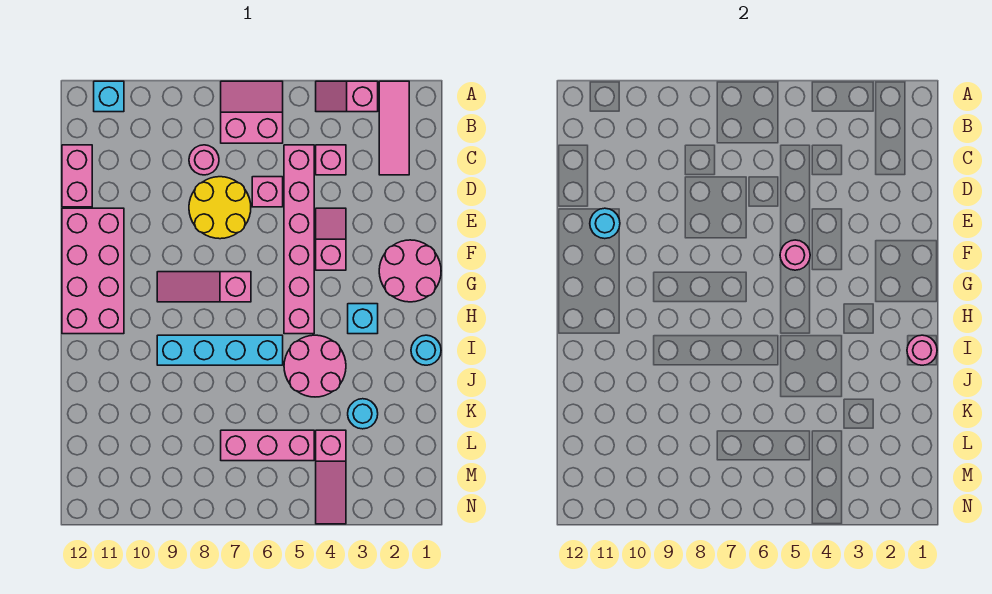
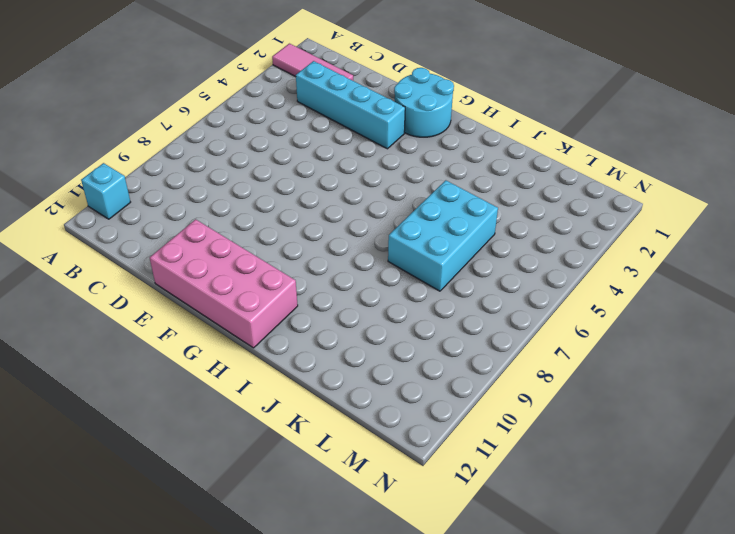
cyan brick C3:F3 level 1 -> cyan brick I6:I9 level 1
cyan round brick F1:G2 level 1 -> pink round brick F1:G2 level 1
cyan brick J5:K7 level 1 -> pink round brick I4:J5 level 1
none -> pink slope A3:A4 level 1 top 3
none -> pink slope A6:B7 level 1 top B
none -> pink brick C4 level 1

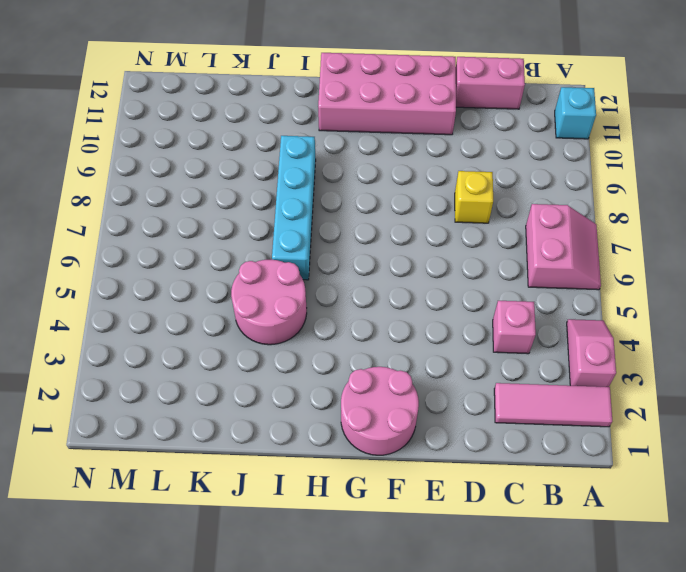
yellow brick D8 level 1 -> yellow round brick D7:E8 level 1
none -> pink brick C5:H5 level 1
none -> pink round brick C8 level 1
none -> pink brick D6 level 1

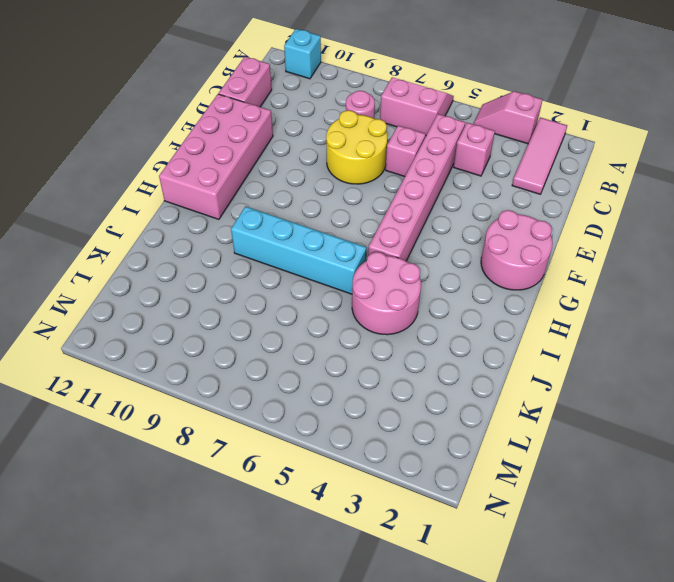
none -> pink slope E4:F4 level 1 top F
none -> pink slope G7:G9 level 1 top 7
none -> cyan brick H3 level 1

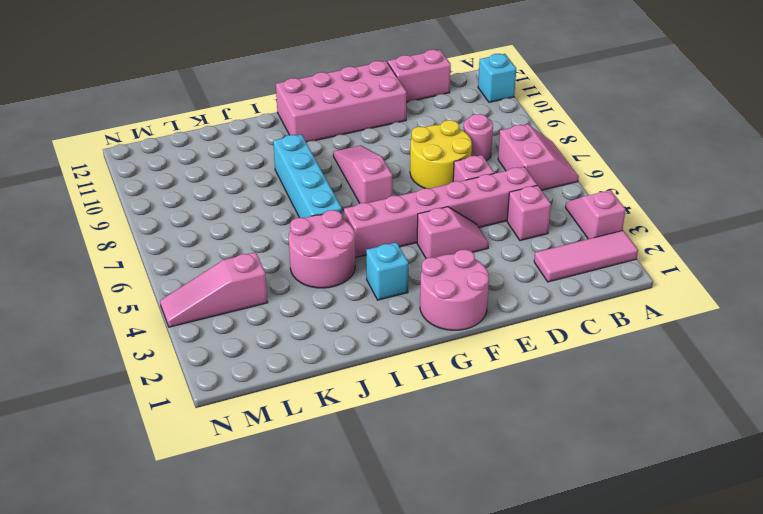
none -> cyan round brick I1 level 1
none -> cyan round brick K3 level 1
none -> pink brick L5:L7 level 1

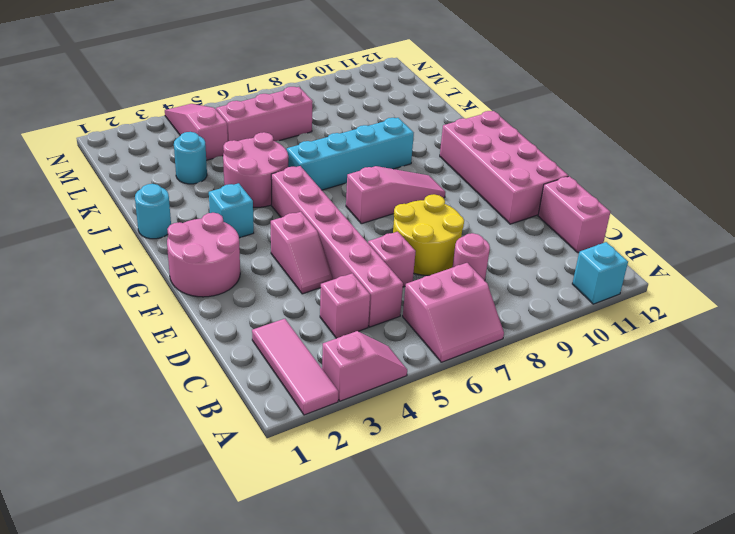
none -> cyan round brick E11 level 2
none -> pink round brick F5 level 2
none -> pink round brick I1 level 2

